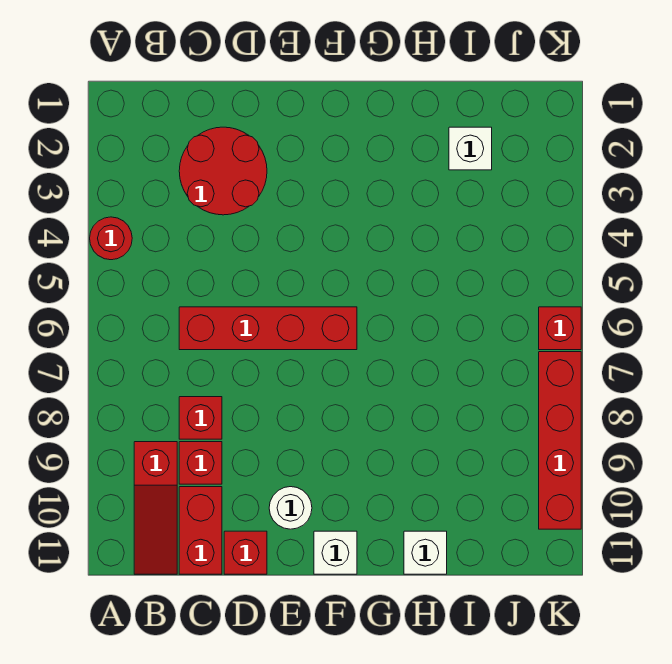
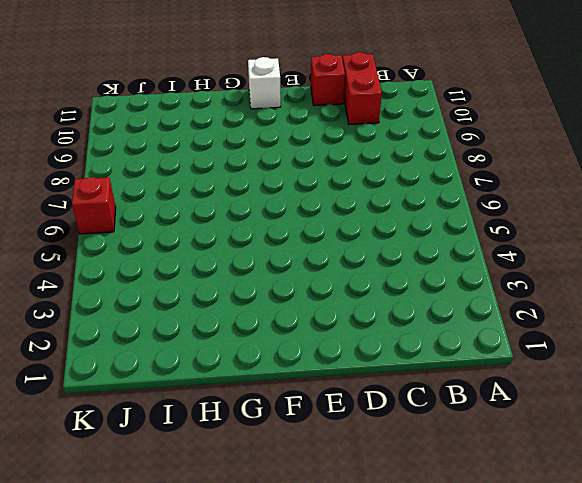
none -> red round brick A4 level 1
none -> red slope B9:B11 level 1 top 9
none -> red round brick C2:D3 level 1

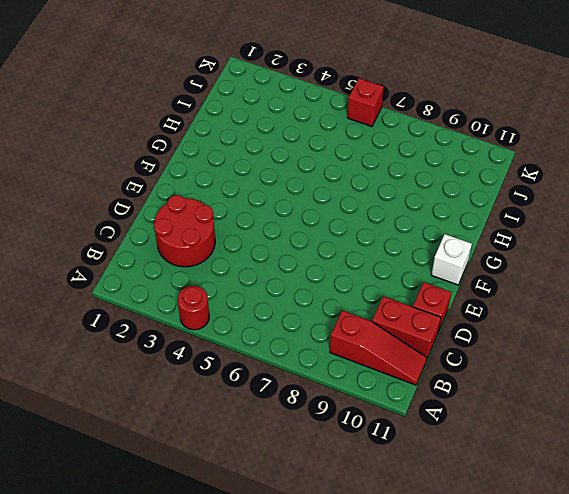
none -> red brick C6:F6 level 1
none -> red brick C8 level 1
none -> red brick C9 level 1

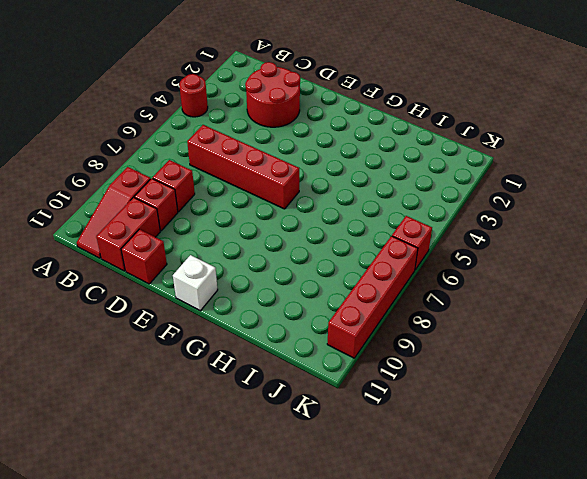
none -> white round brick E10 level 1
none -> white brick H11 level 1
none -> white brick I2 level 1

